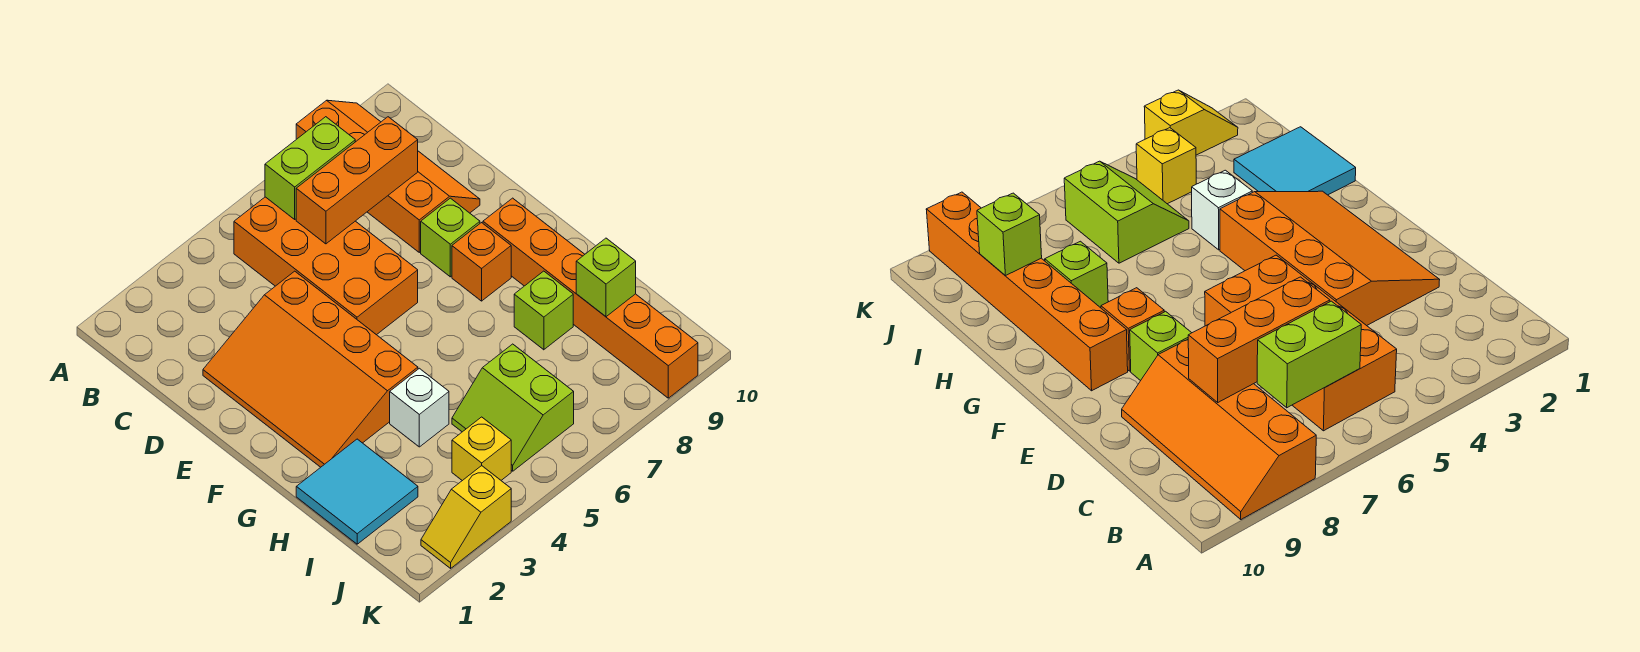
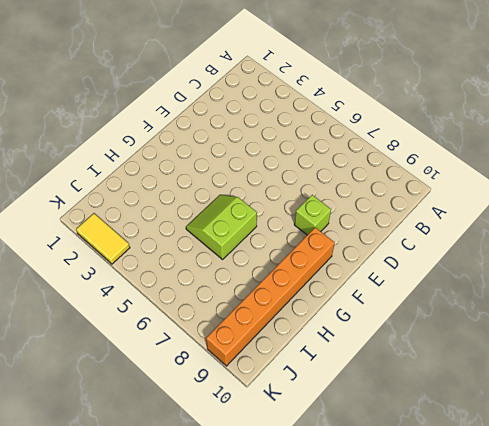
lime slope G5:H6 level 1 top 6 -> lime slope I5:J6 level 1 top 6
yellow tile K2:K3 level 1 -> yellow slope K2:K3 level 1 top 3
none -> orange slope A8:D9 level 1 top 8
none -> orange brick B5:E6 level 1
none -> orange slope D2:G4 level 1 top 4

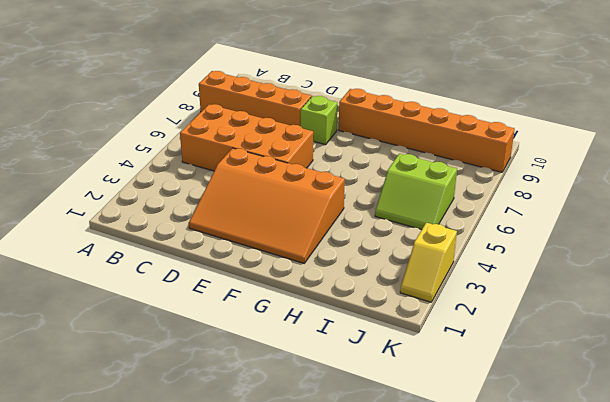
none -> orange brick F8 level 1
none -> cyan tile H1:I2 level 1
none -> white brick H4 level 1

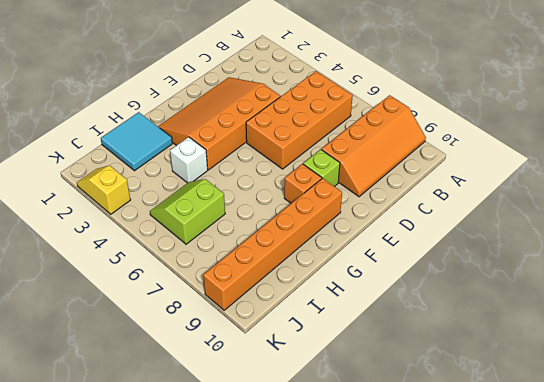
none -> lime brick H8 level 1
none -> yellow brick J4 level 1
none -> lime brick B6:B7 level 2

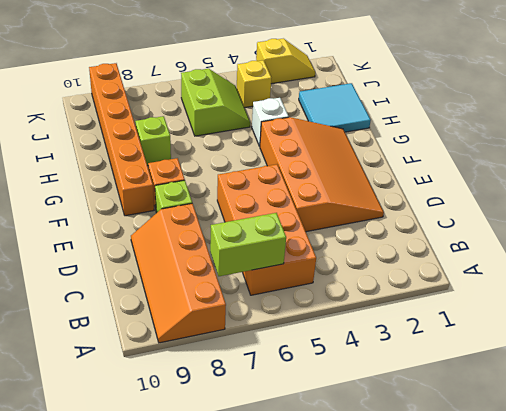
none -> orange brick C6:C8 level 2
none -> lime brick I9 level 2

